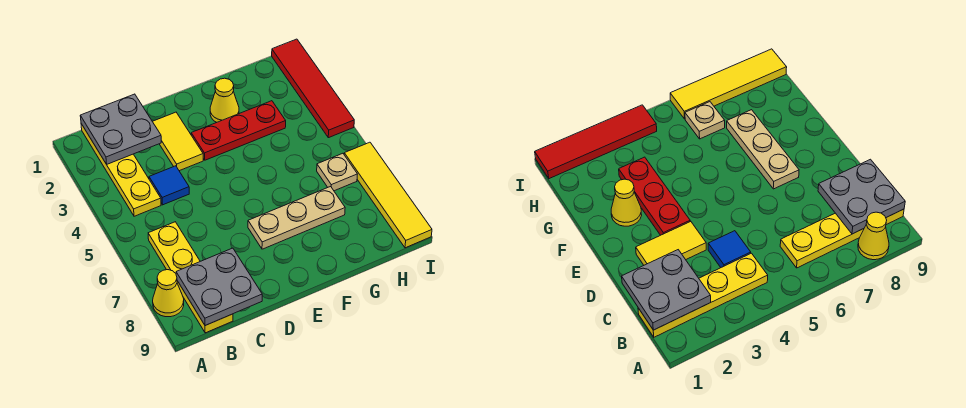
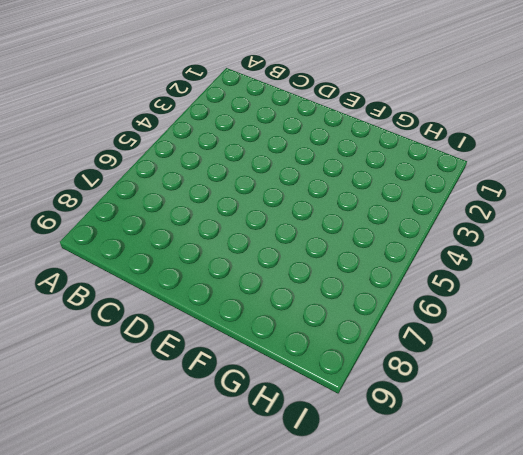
none -> yellow cone A8 level 1
none -> yellow plate B1:B4 level 1
none -> yellow plate B6:B9 level 1

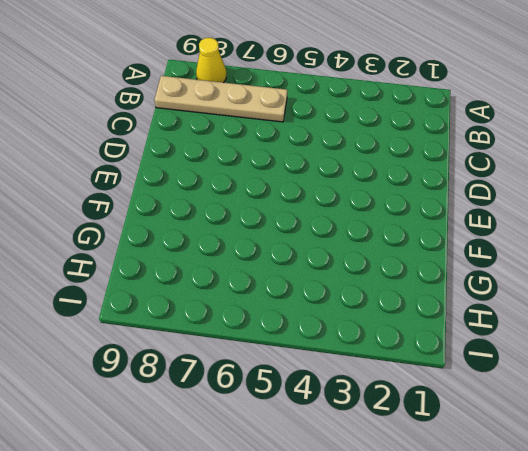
tan plate B6:B9 level 1 -> yellow plate B6:B9 level 1
none -> yellow plate B1:B4 level 1
none -> blue tile C4 level 1
none -> yellow tile D2:D3 level 1

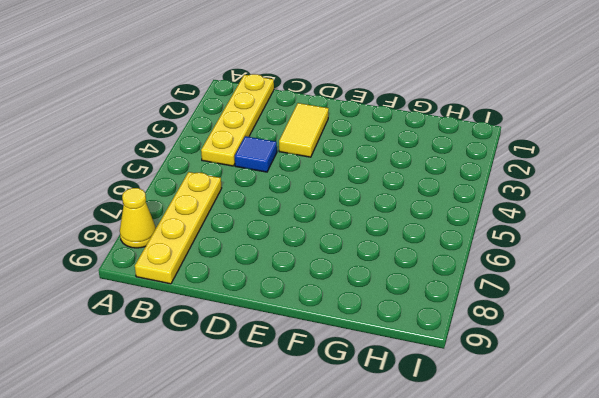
none -> red plate E3:G3 level 1
none -> tan plate E7:G7 level 1
none -> yellow cone F2 level 1

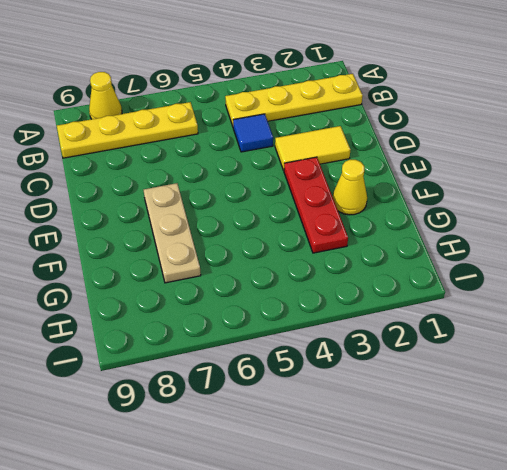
none -> tan plate H6 level 1
none -> red tile I1:I4 level 1
none -> yellow tile I6:I9 level 1

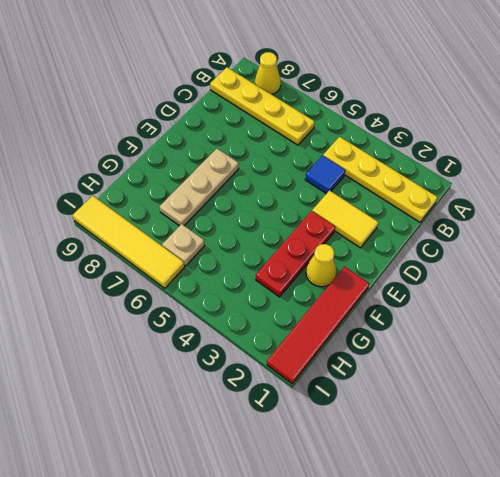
red tile F1:I1 level 1 -> red tile I1:I4 level 1
none -> grey plate B1:C2 level 2
none -> grey plate B8:C9 level 2

